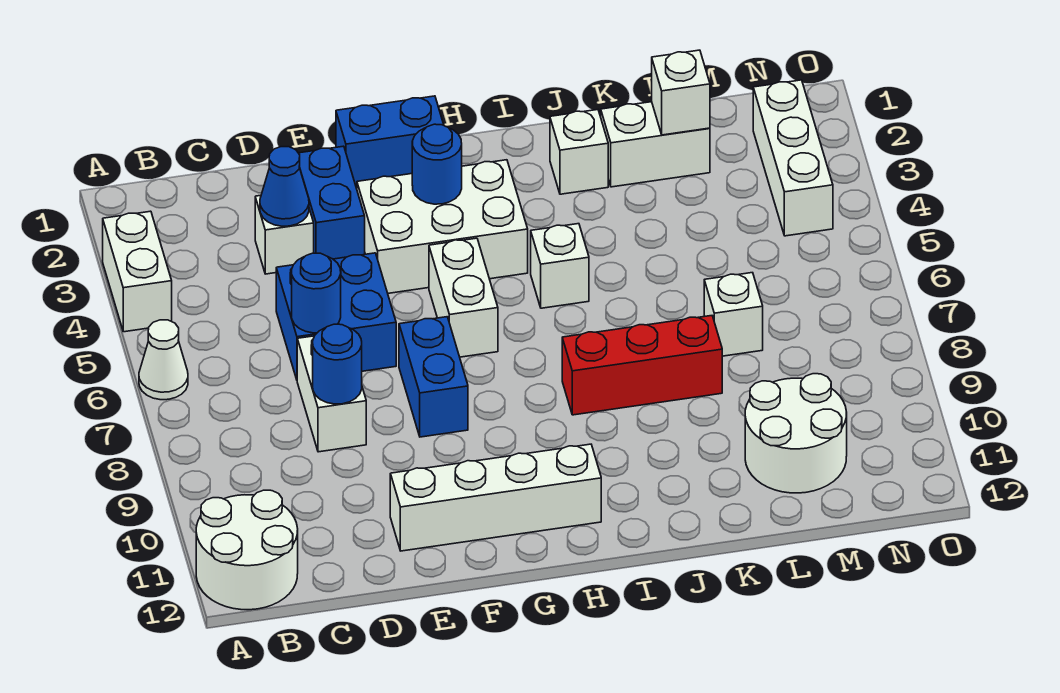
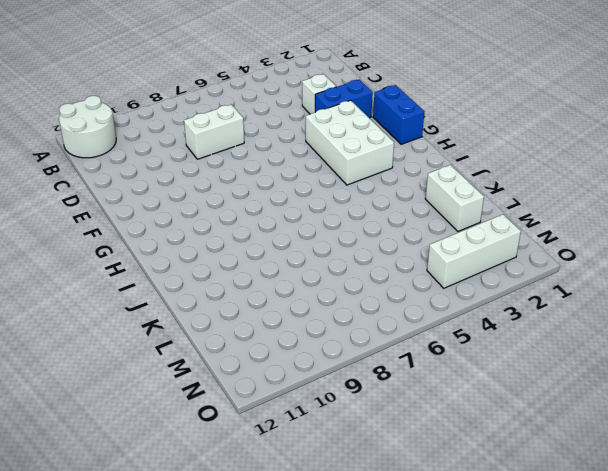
none -> white brick A3:A4 level 1
none -> white cone A6 level 1
none -> blue brick D5:E6 level 1

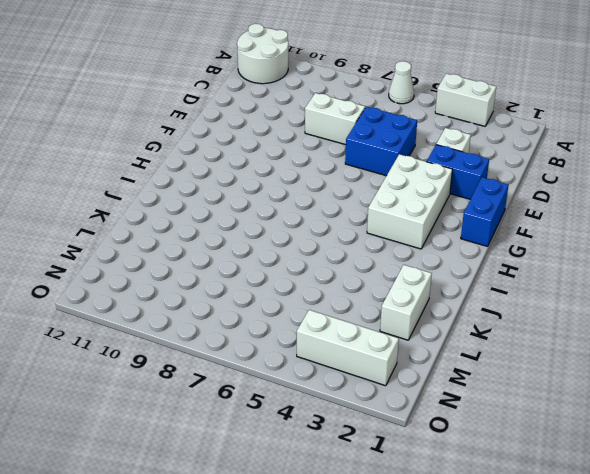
none -> white brick E11:H11 level 1
none -> blue brick F7:F8 level 1
none -> white brick G5:G6 level 1

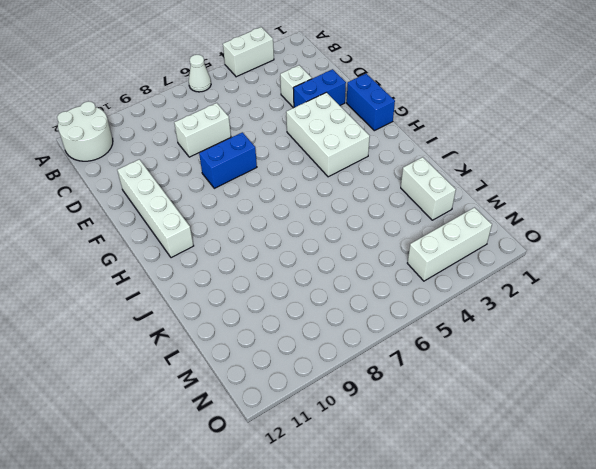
none -> blue brick D5:E6 level 1
none -> white brick G5:G6 level 1
none -> white brick I5 level 1

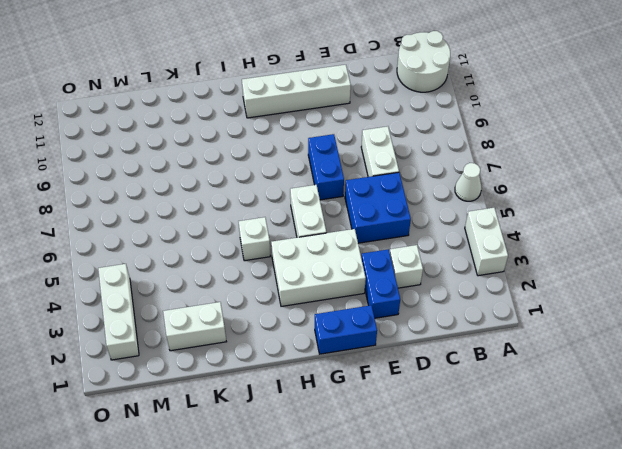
none -> red brick I8:K8 level 1
none -> white brick J2 level 1
none -> white brick L7 level 1

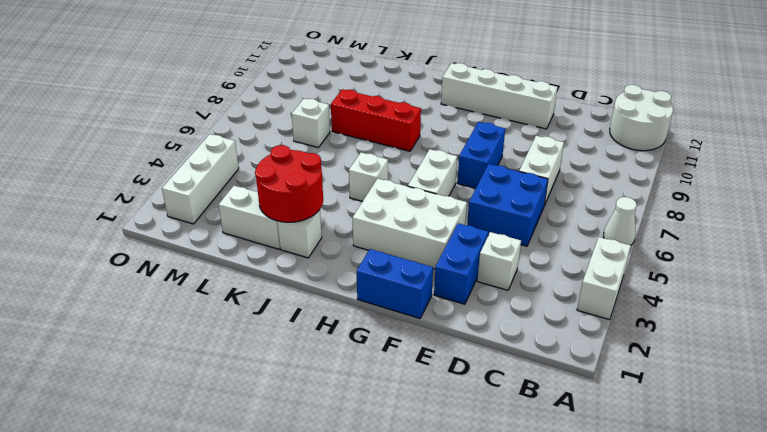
red round brick J2:K3 level 2 -> none
none -> white round brick L10:M11 level 1
none -> blue cone D3 level 2
none -> blue round brick D6 level 2

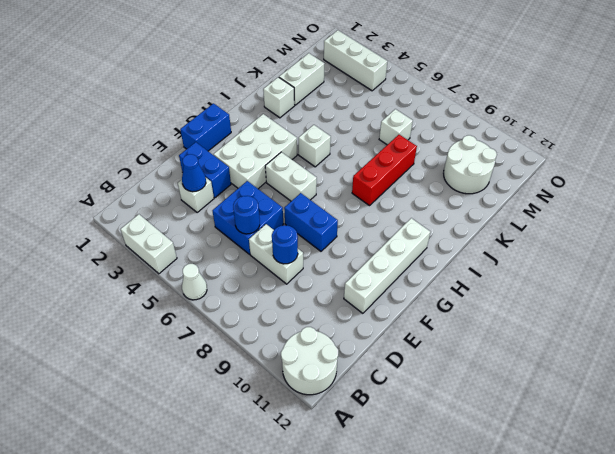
none -> blue round brick G3 level 2
none -> white brick L2 level 2

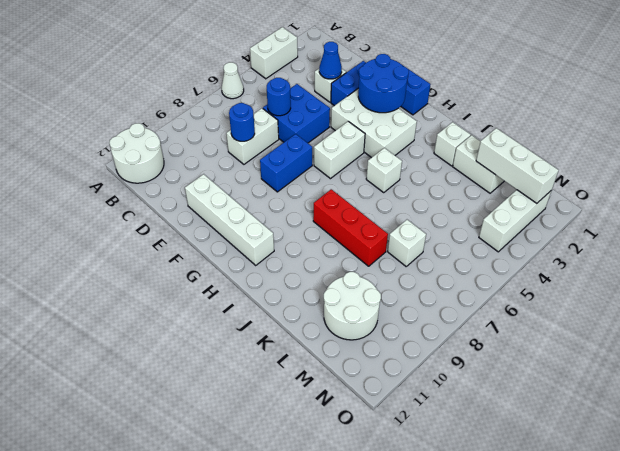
blue round brick F2:G3 level 2 -> blue round brick G3 level 2
white brick L2:N2 level 2 -> white brick L2 level 2

